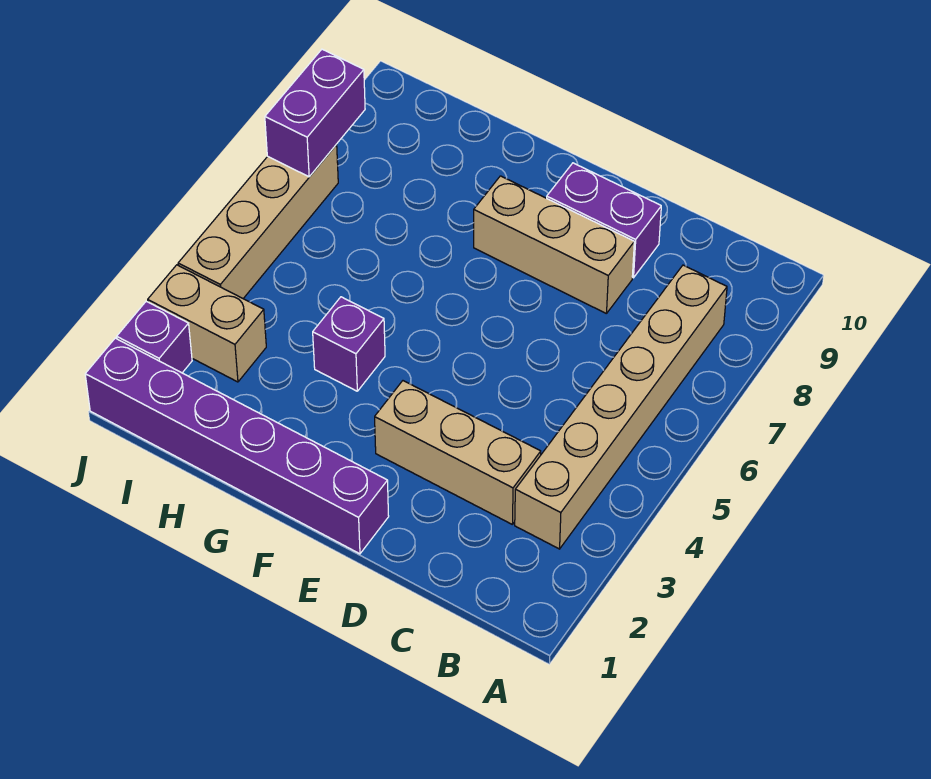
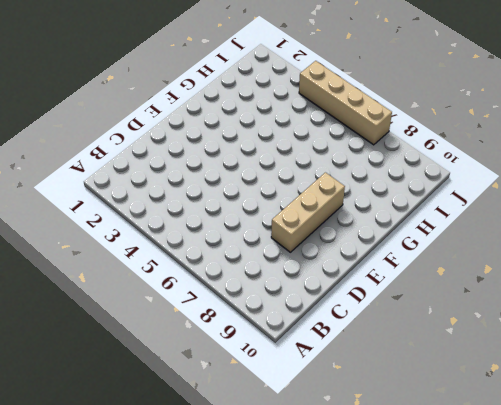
none -> tan brick B3:B8 level 1
none -> tan brick C3:E3 level 1

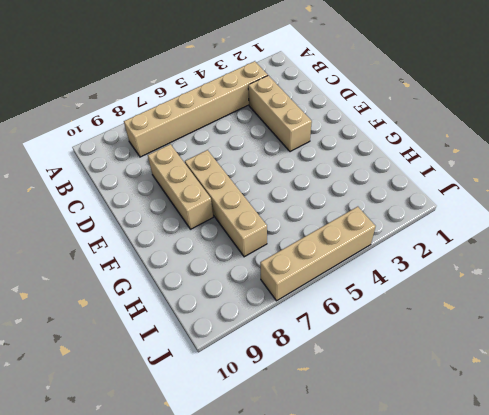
tan brick E7:H7 level 1 -> none
none -> purple brick D9:E9 level 1
none -> purple brick E1:J1 level 1

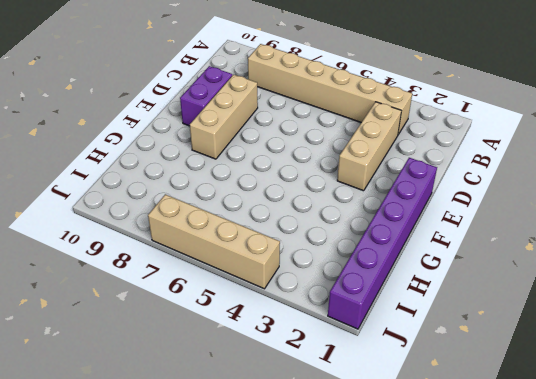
none -> purple brick G4 level 1
none -> tan brick I3:J3 level 1

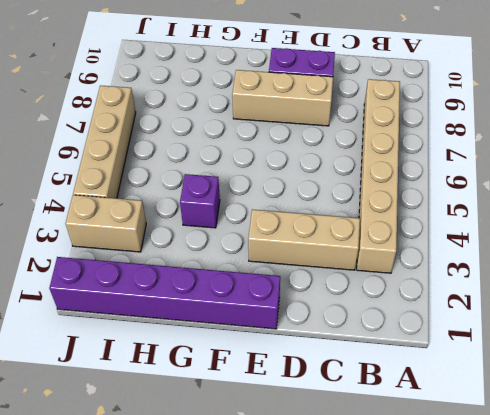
none -> purple brick J2 level 1
none -> purple brick J7:J8 level 2

